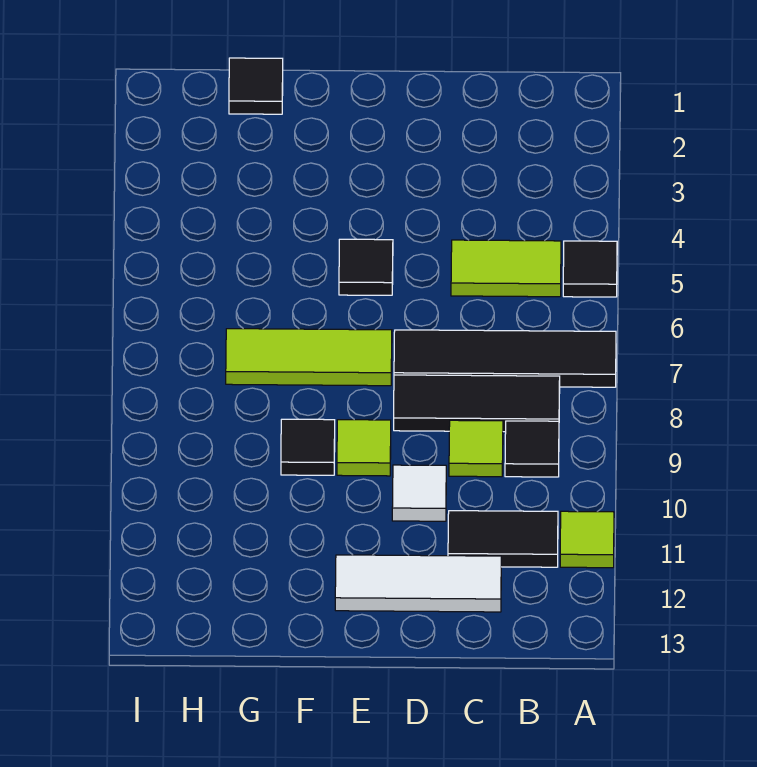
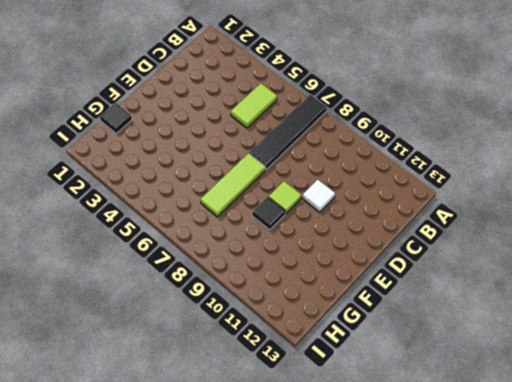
none -> black tile A5 level 1
none -> lime tile A11 level 1
none -> black tile B8:D8 level 1

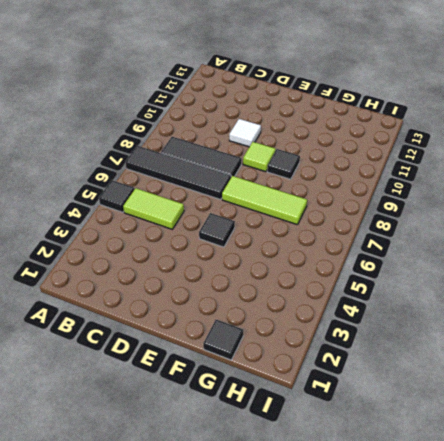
none -> lime tile A11 level 1
none -> black tile B9 level 1
none -> black tile B11:C11 level 1

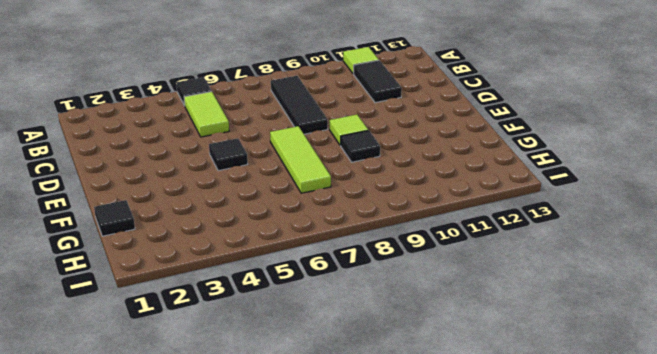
none -> black tile A7:D7 level 1
none -> black tile B9 level 1
none -> lime tile C9 level 1

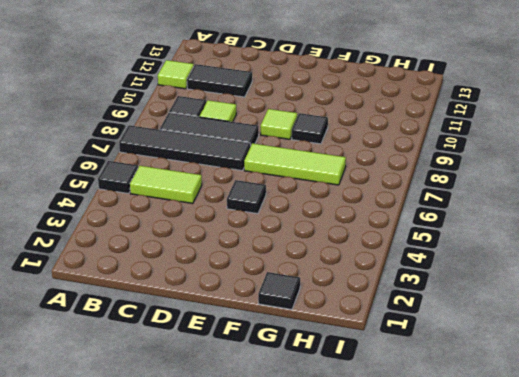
none -> white tile C12:E12 level 1
none -> white tile D10 level 1

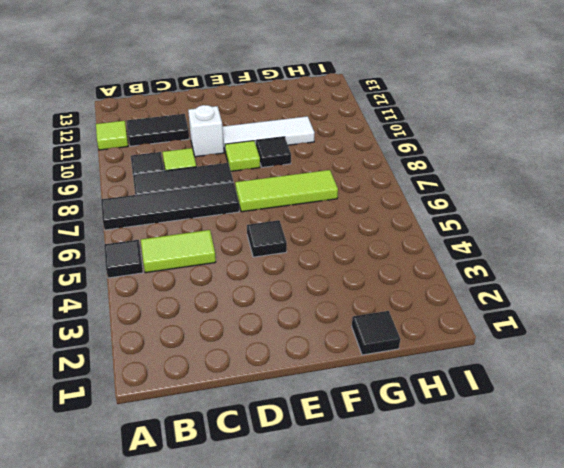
white brick D10 level 1 -> white tile D10 level 1
white tile E10:G10 level 1 -> white tile C12:E12 level 1

